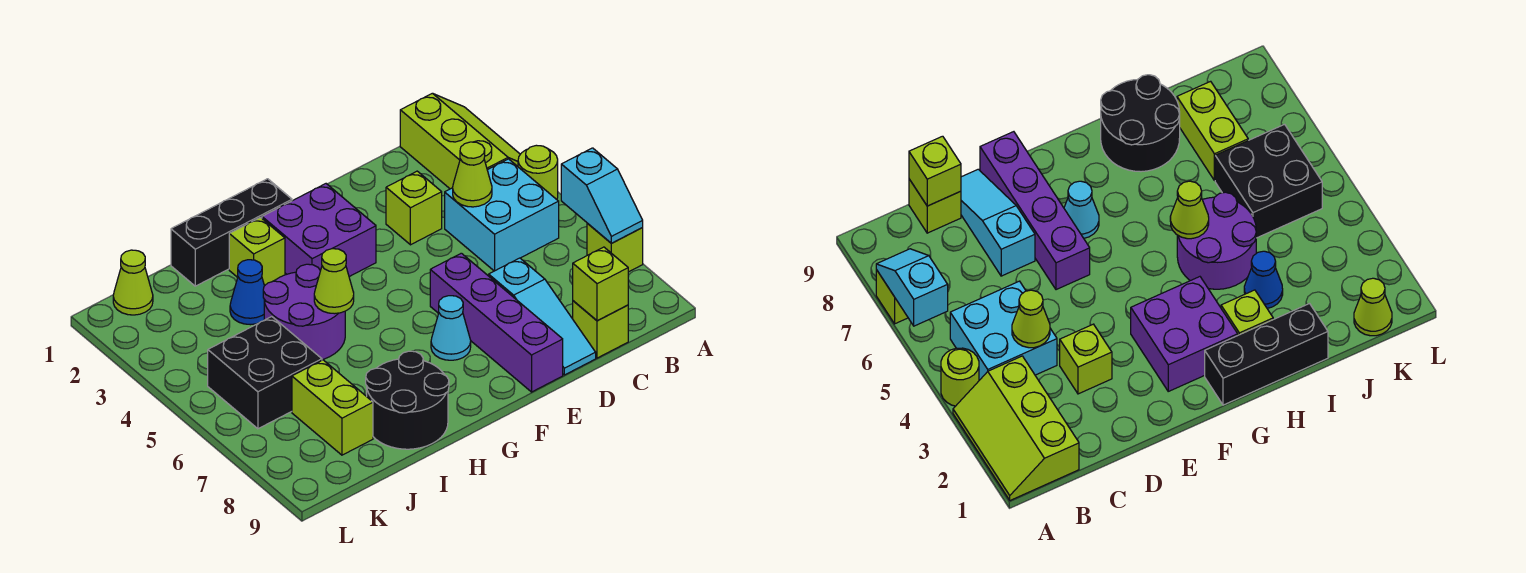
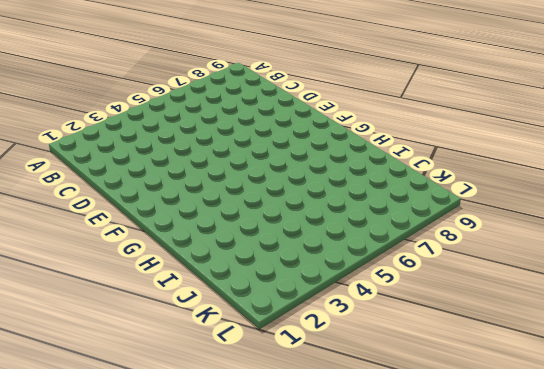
none -> lime slope A1:B3 level 1 top B
none -> lime round brick A4 level 1
none -> lime brick A7 level 1

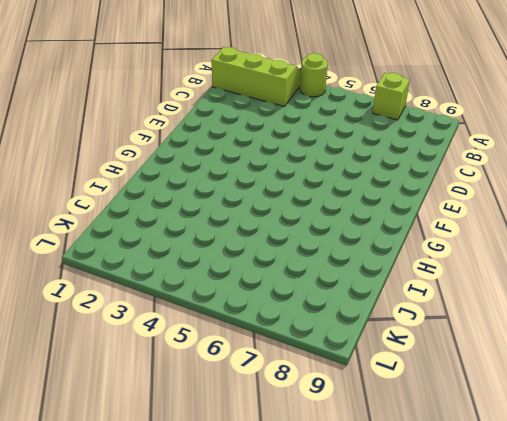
none -> cyan brick B4:C5 level 1
none -> lime brick C9 level 1
none -> lime brick D3 level 1

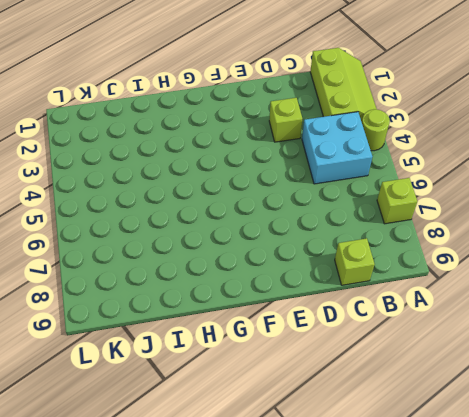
none -> cyan slope D7:D9 level 1 top 7
none -> purple brick E6:E9 level 1
none -> purple brick F2:G3 level 1

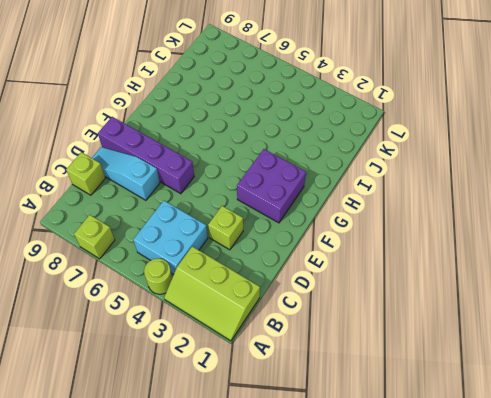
none -> cyan cone F7 level 1
none -> black brick G1:I1 level 1
none -> lime brick H2 level 1

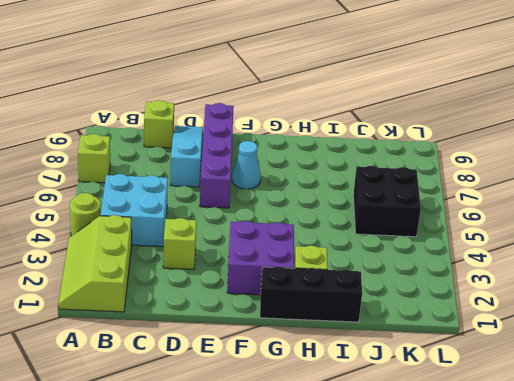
none -> purple round brick H4:I5 level 1
none -> black round brick H8:I9 level 1
none -> blue cone I3 level 1

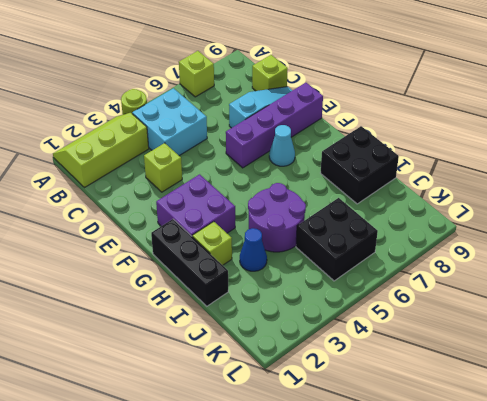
black brick H8:I9 level 1 -> black round brick H8:I9 level 1
none -> lime brick J7:J8 level 1
none -> lime cone K1 level 1
none -> cyan slope A6:A7 level 2 top 6

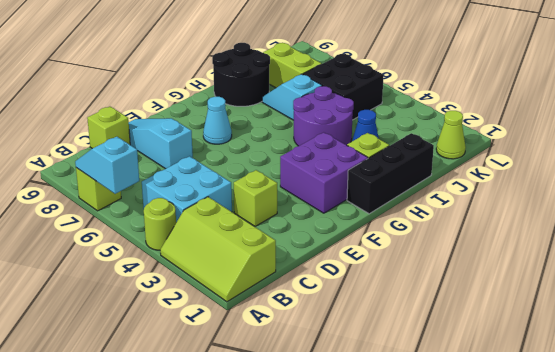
cyan slope I6:I7 level 1 top 6 -> none
none -> purple brick E6:E9 level 1
none -> lime cone C4 level 2
none -> lime brick C9 level 2

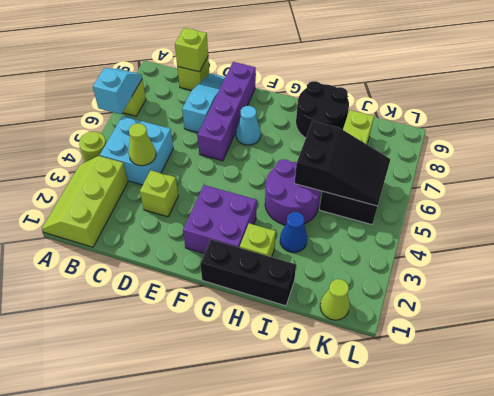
black slope I5:K6 level 2 top I -> none
none -> lime cone H5 level 2

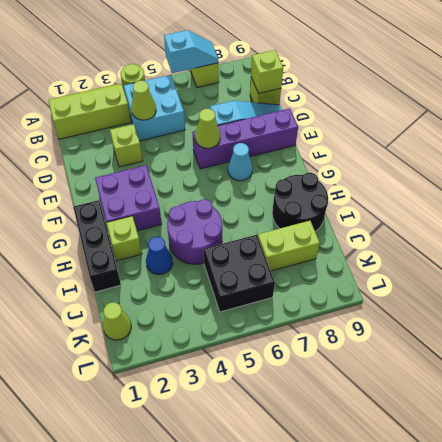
lime cone E6 level 2 -> lime cone H5 level 2

